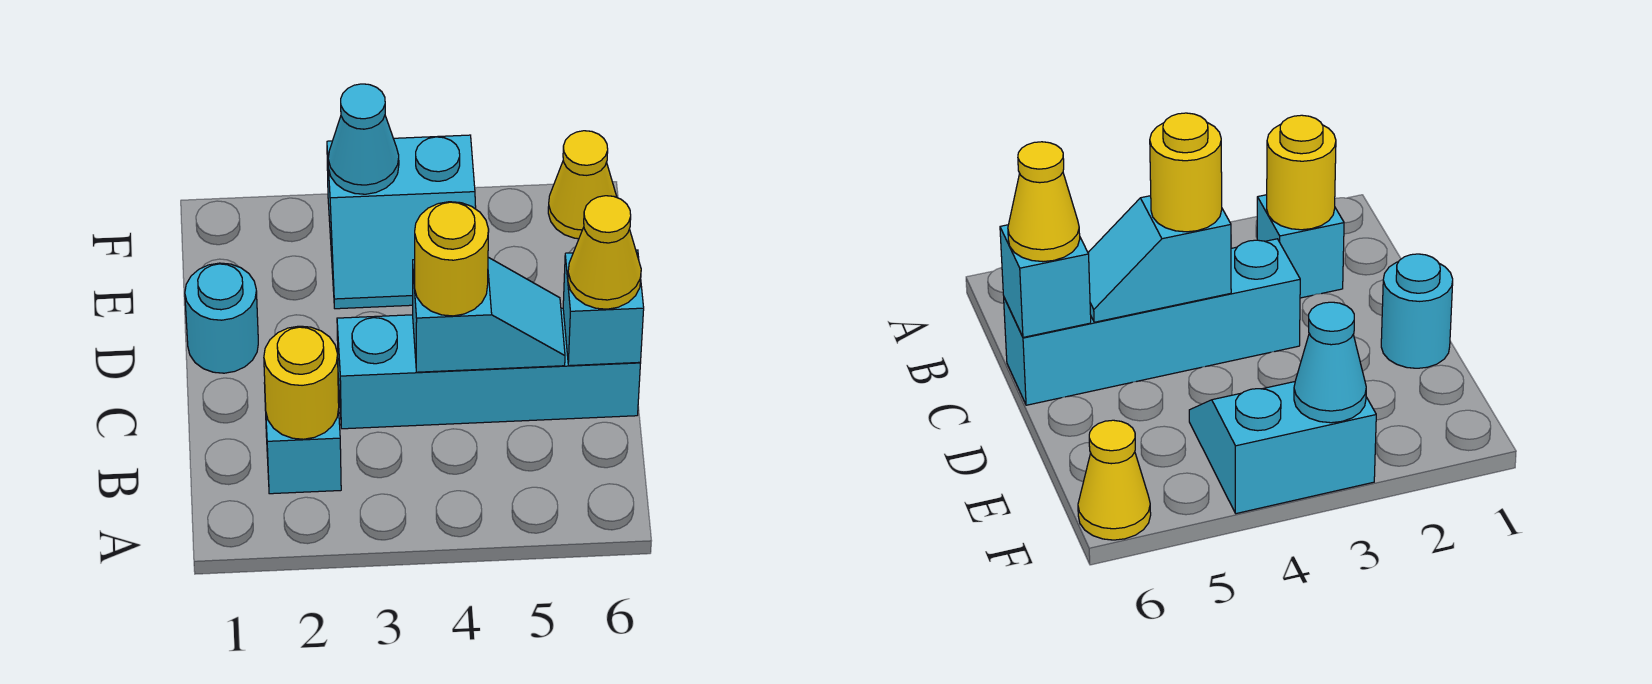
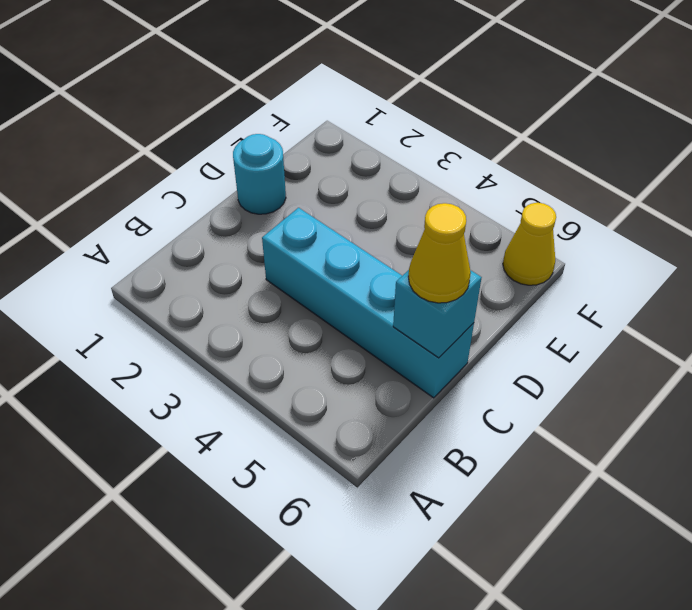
none -> cyan brick B2 level 1
none -> cyan slope E3:F4 level 1 top F

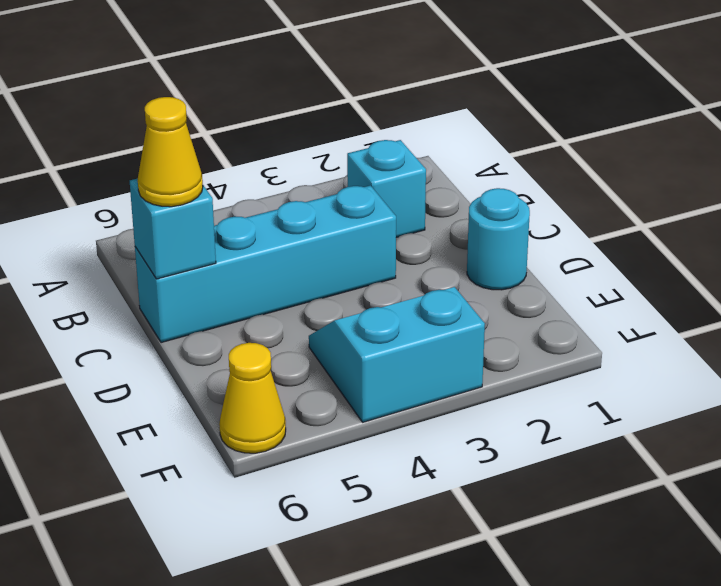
none -> yellow round brick B2 level 2
none -> cyan slope C4:C5 level 2 top 4

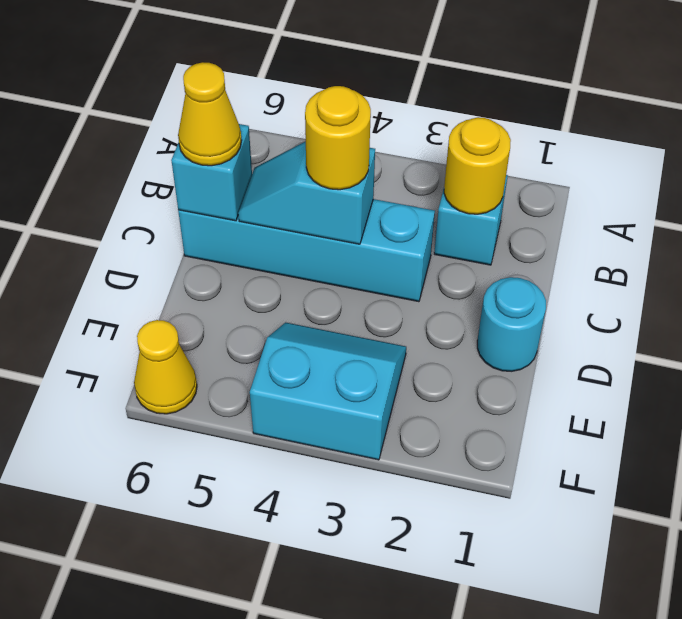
none -> cyan cone F3 level 2

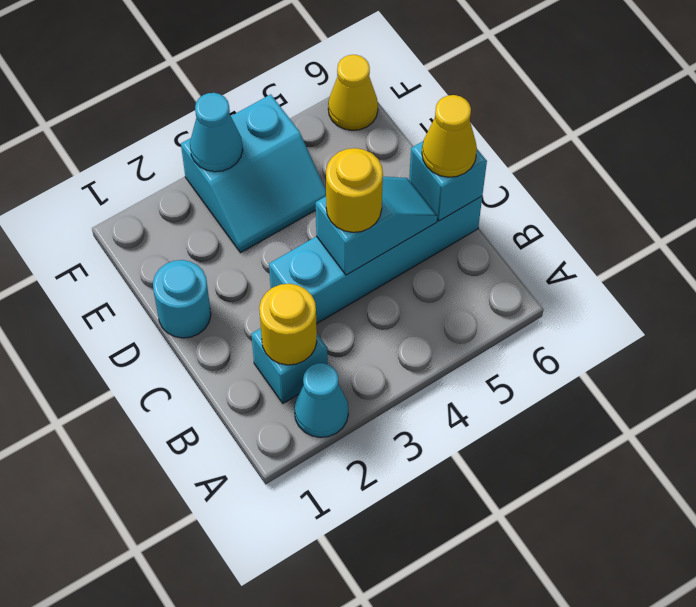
cyan cone A2 level 1 -> none

